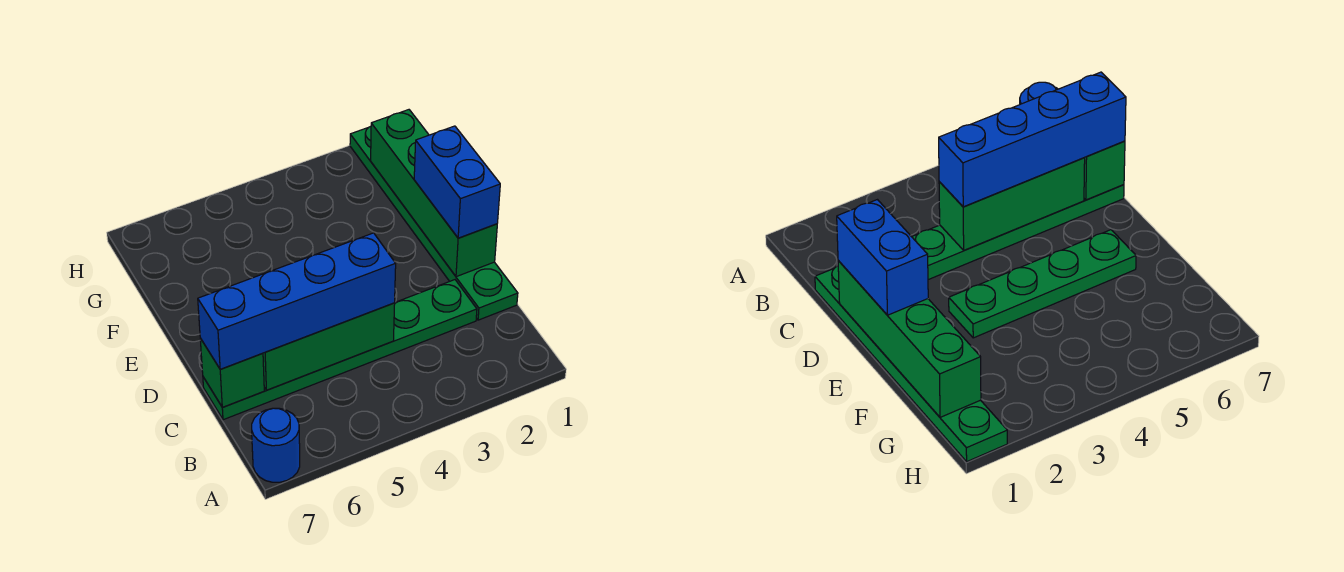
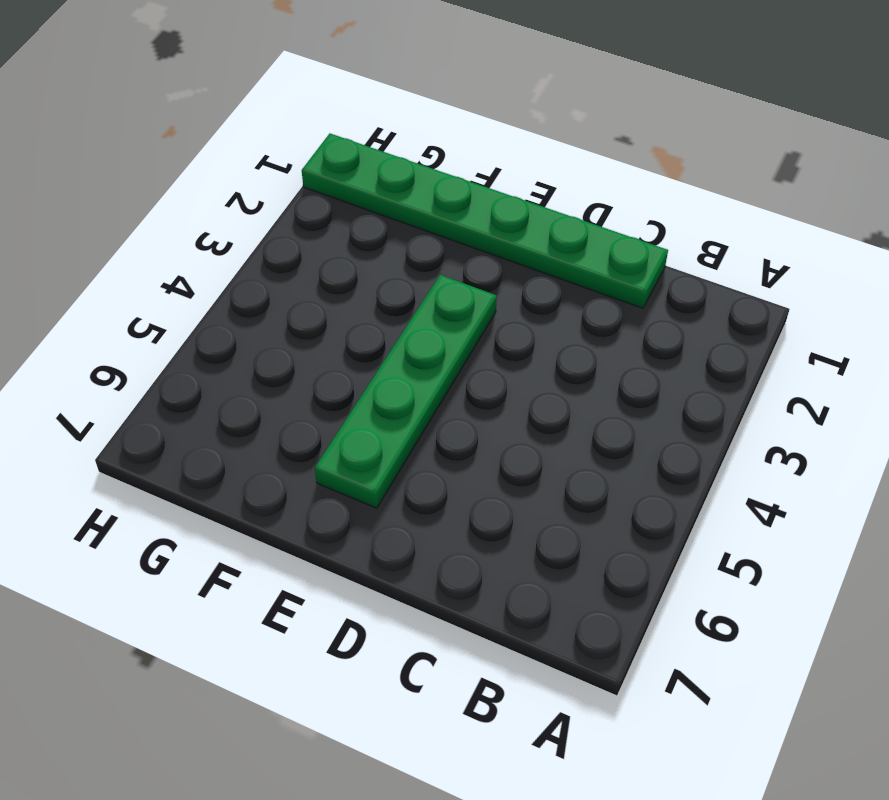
none -> blue round brick A7 level 1
none -> green plate C2:C7 level 1

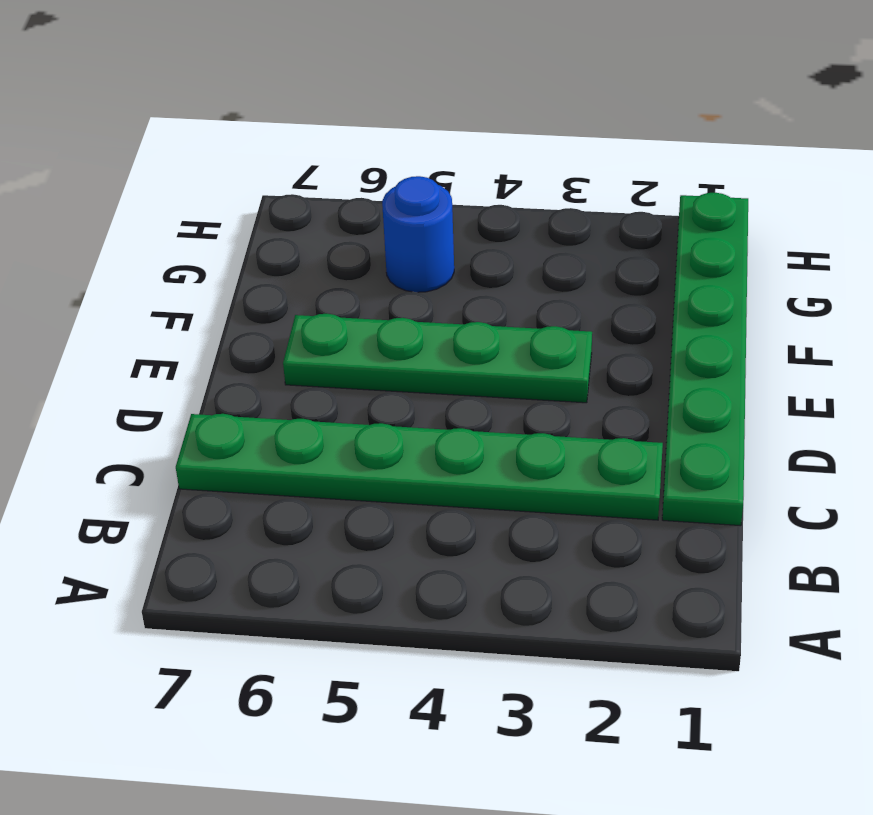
blue round brick G5 level 1 -> blue round brick A7 level 1
none -> green brick C4:C6 level 2
none -> green brick C7 level 2

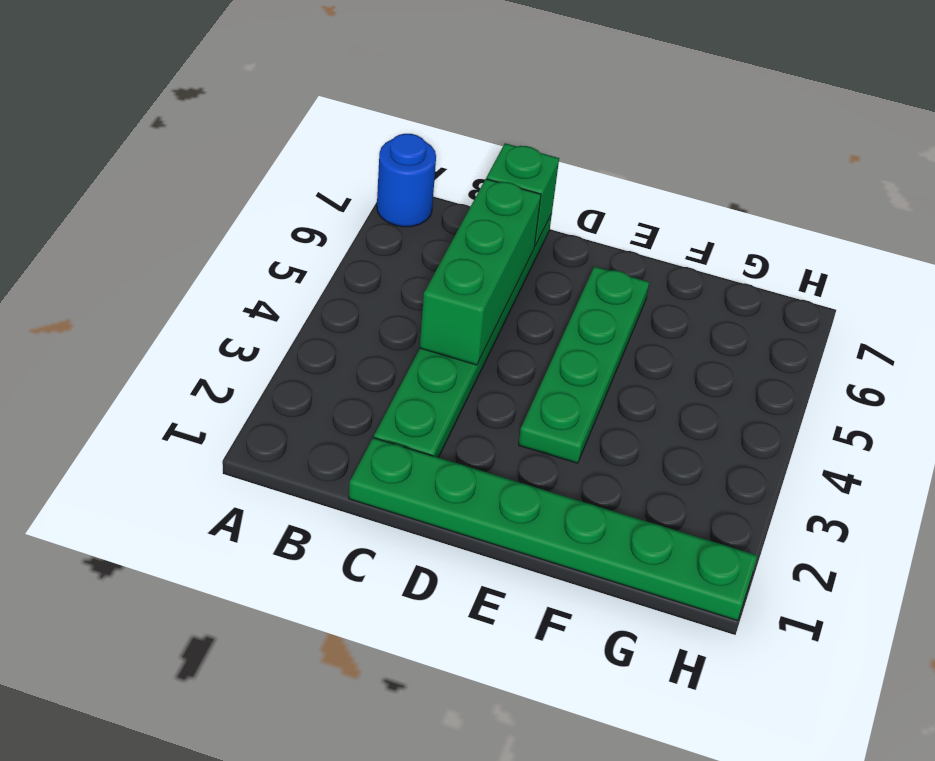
none -> green brick D1:G1 level 2
none -> blue brick C4:C7 level 3

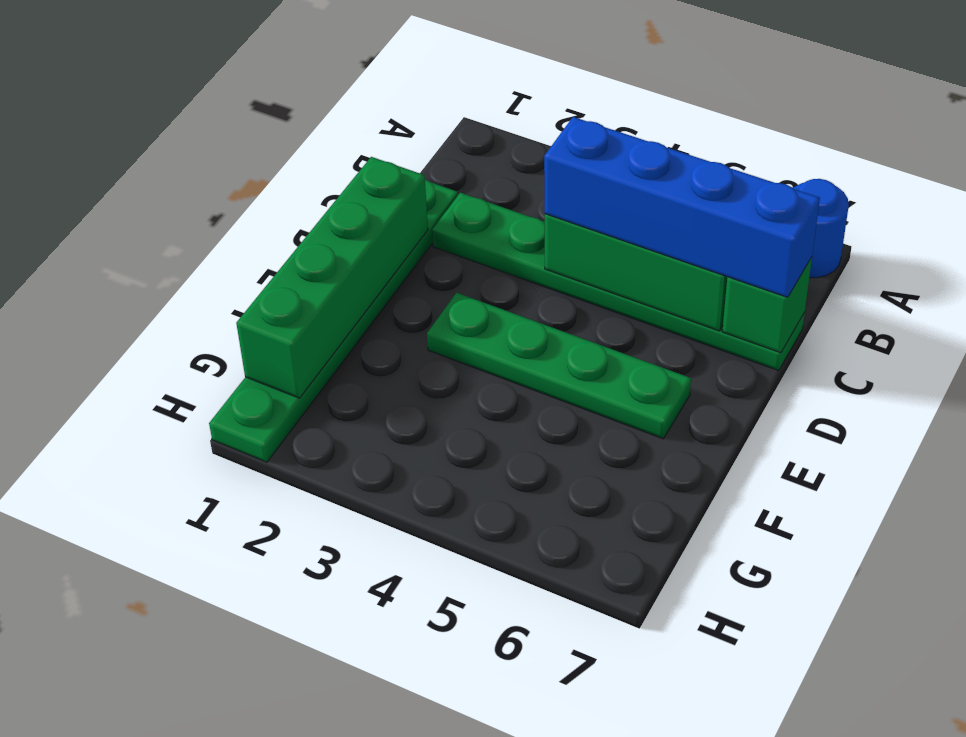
none -> blue brick D1:E1 level 3

